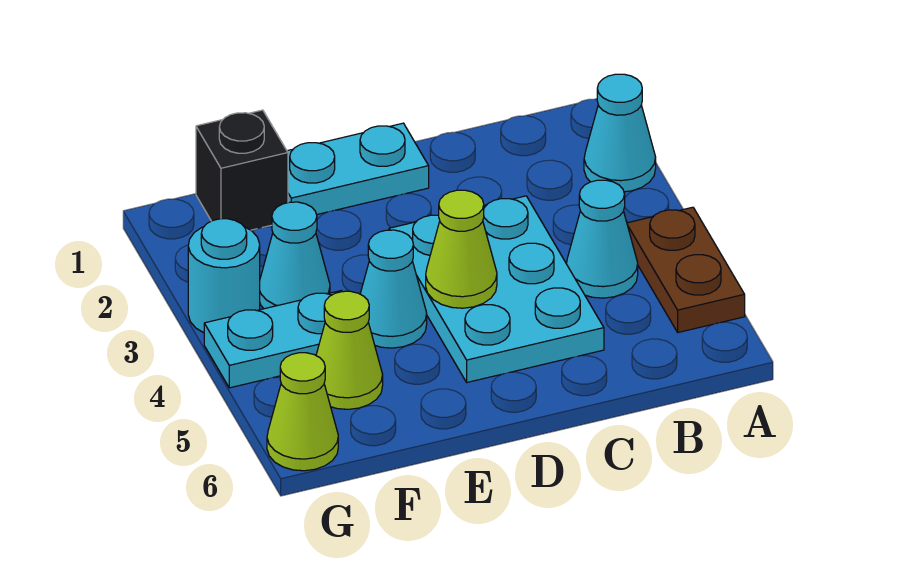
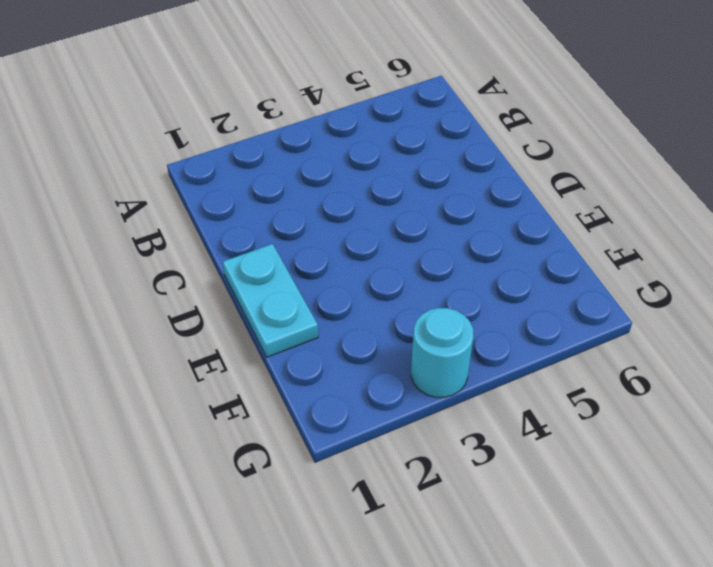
none -> cyan cone A2 level 1
none -> brown plate A4:A5 level 1
none -> cyan cone B4 level 1

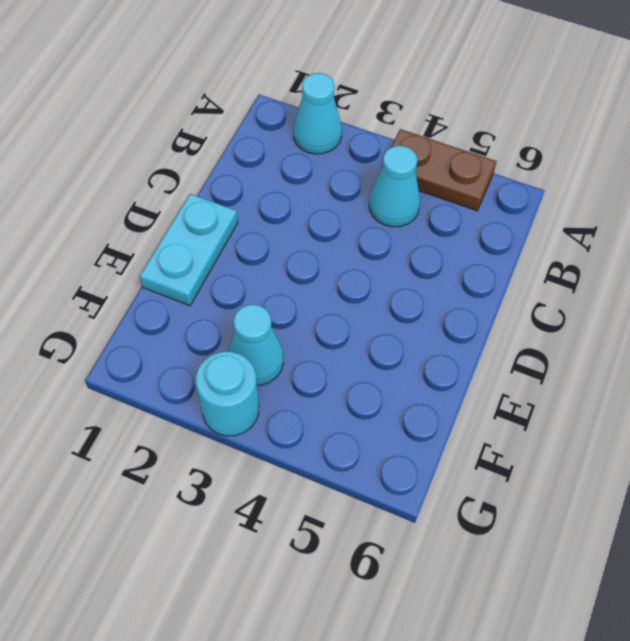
none -> cyan plate C3:D5 level 1
none -> cyan cone E4 level 1
none -> black brick F1 level 1

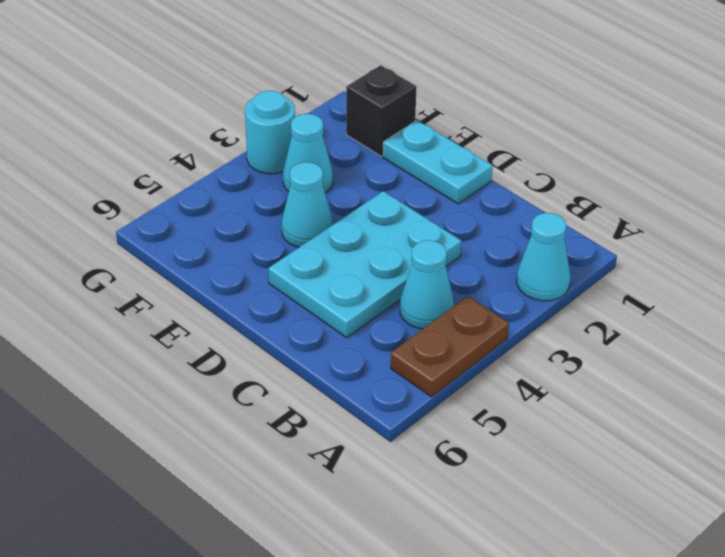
none -> cyan plate F4:G4 level 1
none -> lime cone F5 level 1
none -> lime cone G6 level 1

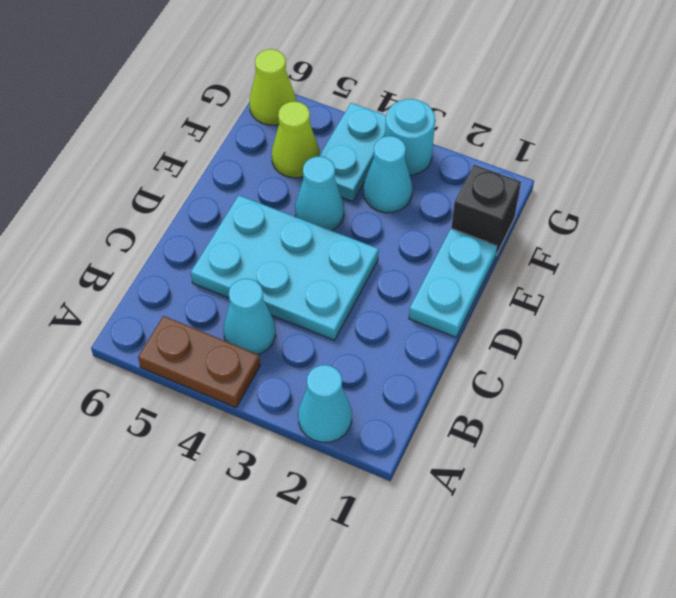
none -> lime cone D4 level 2

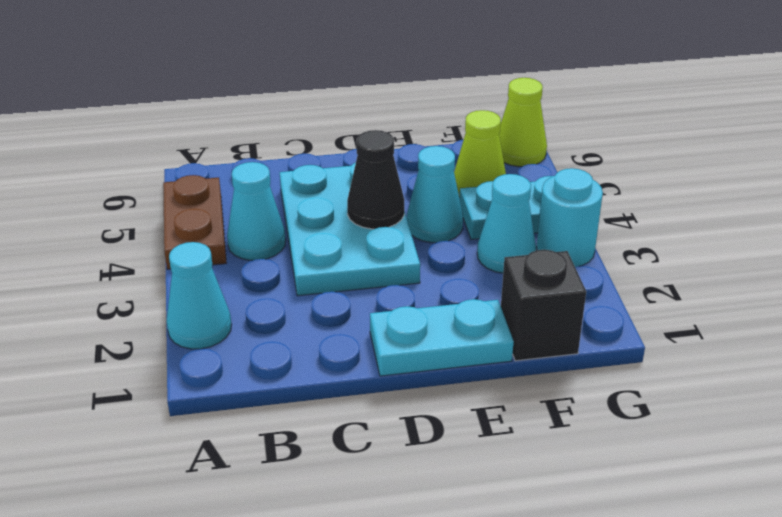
black cone D4 level 2 -> lime cone D4 level 2

